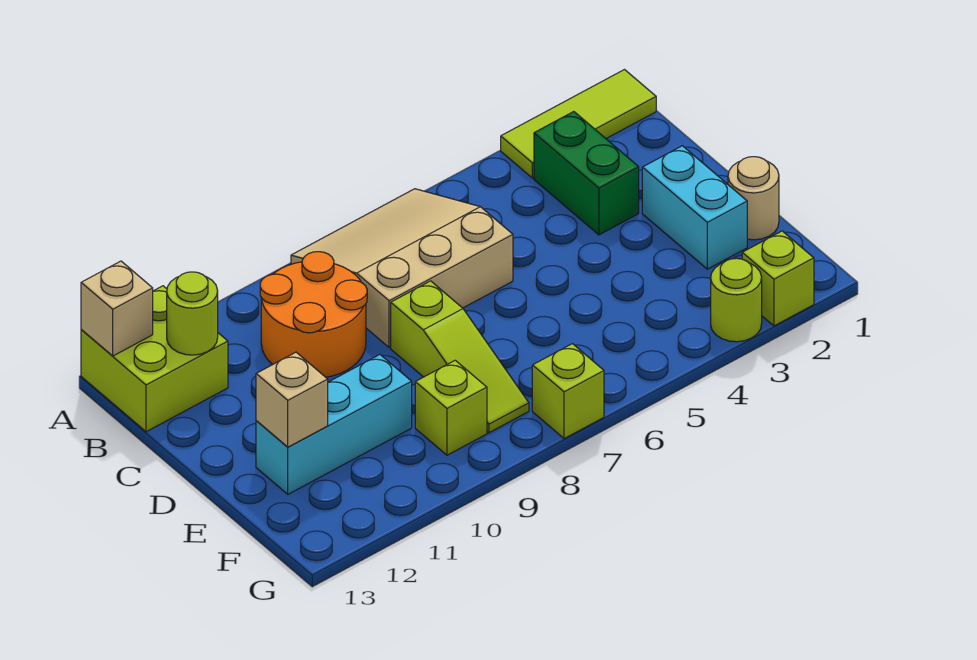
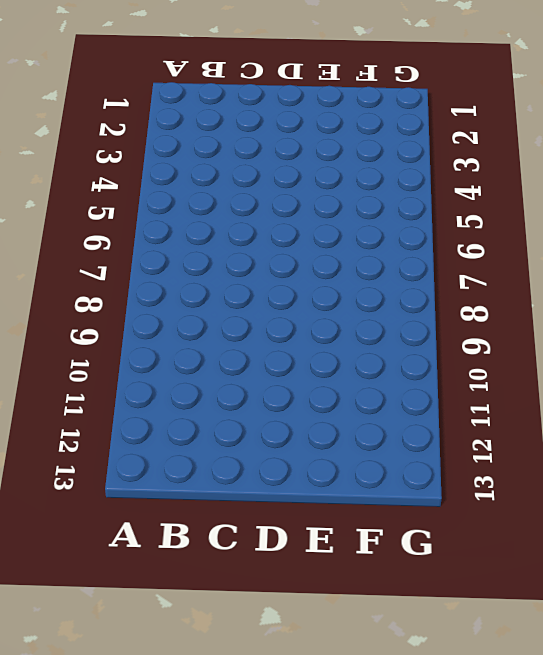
none -> lime tile A1:A3 level 1
none -> tan slope A6:C8 level 1 top C
none -> lime brick A12:B13 level 1

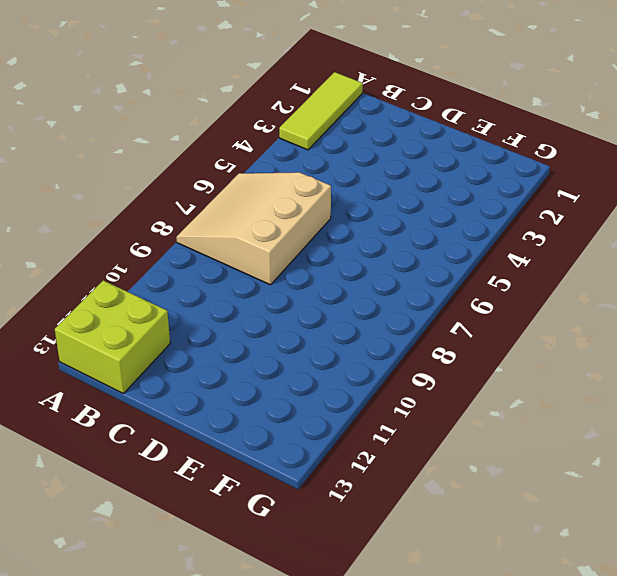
none -> green brick B3:C3 level 1
none -> orange round brick B9:C10 level 1
none -> cyan brick D2:E2 level 1

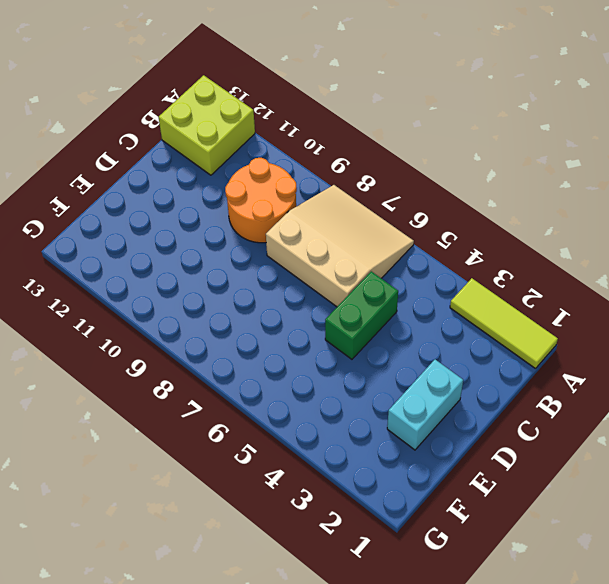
green brick C5:D5 level 1 -> green brick B3:C3 level 1
none -> lime slope D8:F8 level 1 top D
none -> tan round brick E1 level 1
none -> cyan brick E10:E12 level 1

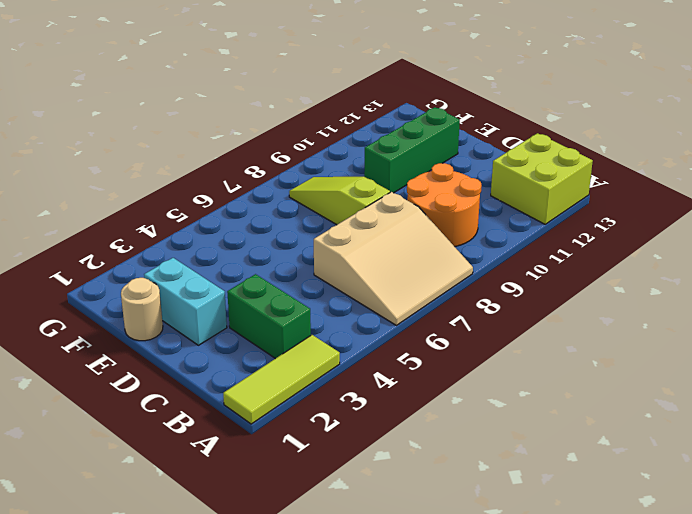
green brick E10:E12 level 1 -> cyan brick E10:E12 level 1
none -> lime brick F9 level 1
none -> lime brick G2 level 1
none -> lime round brick G3 level 1

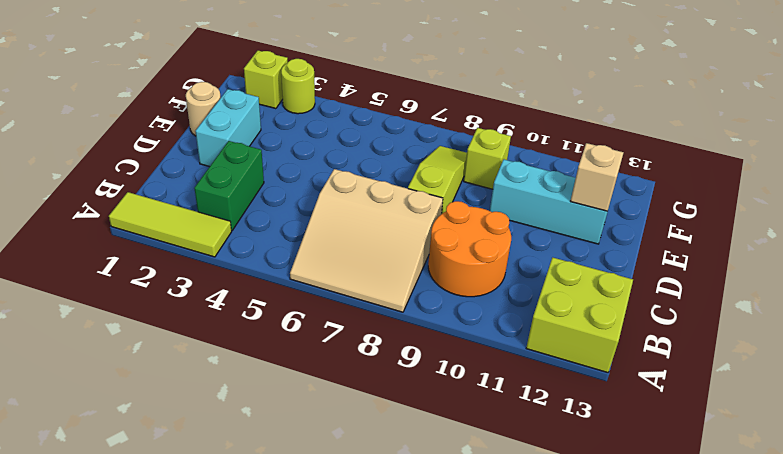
none -> lime brick G7 level 1
none -> tan brick A13 level 2
none -> lime round brick B12 level 2

